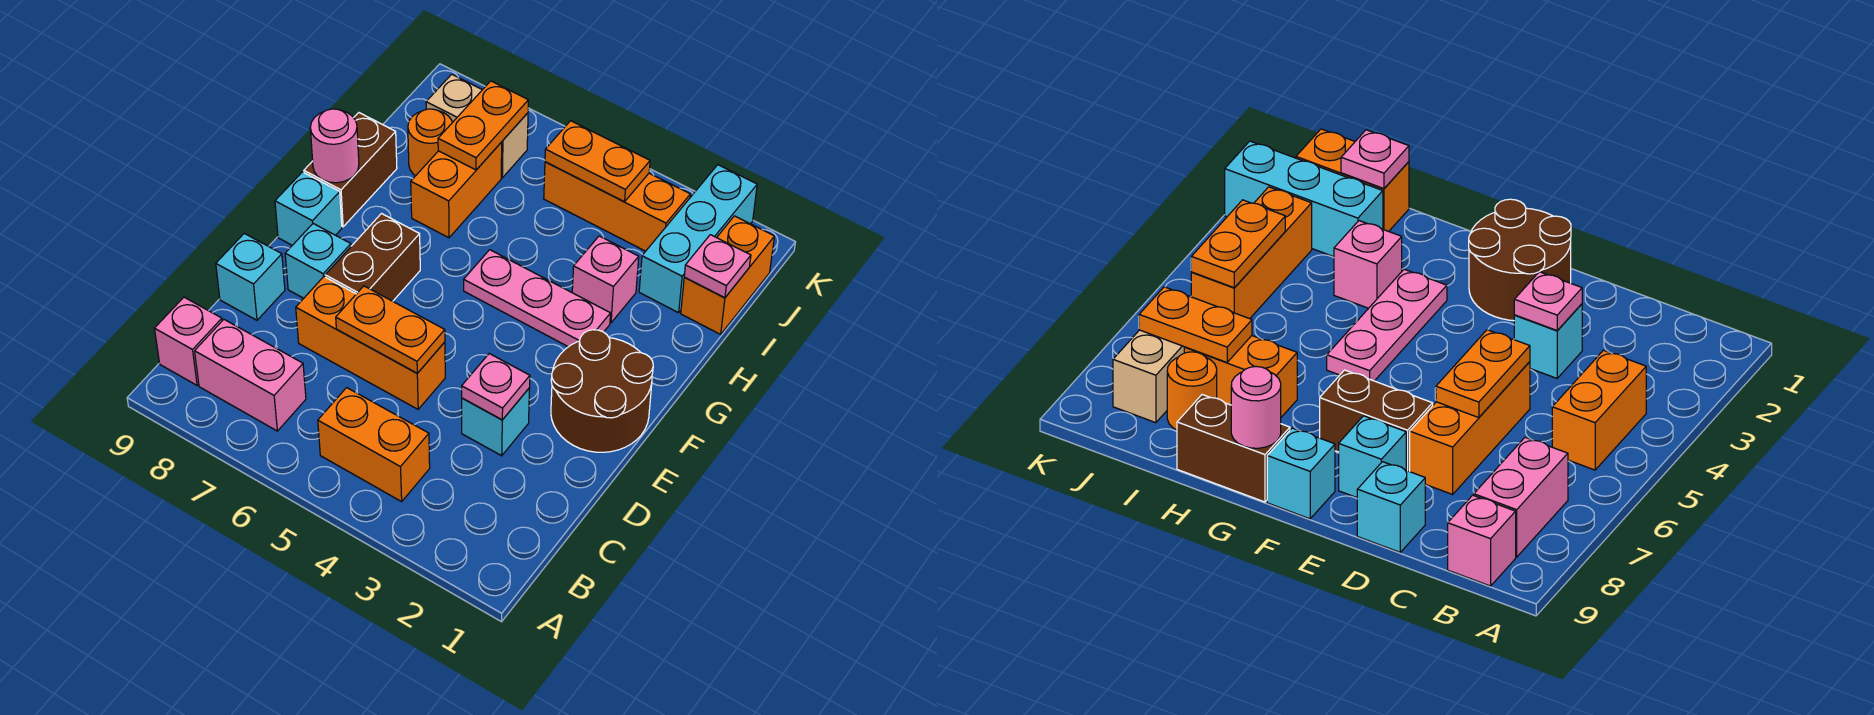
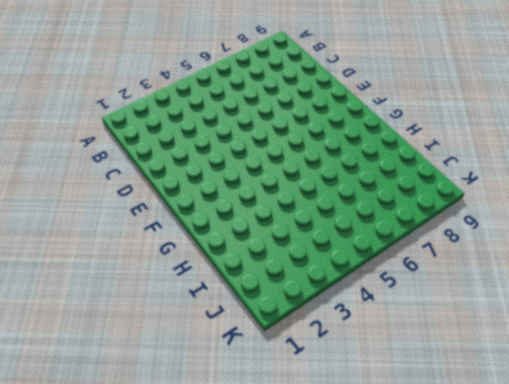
none -> orange brick B4:B5 level 1
none -> pink brick B7:B8 level 1
none -> pink brick B9 level 1

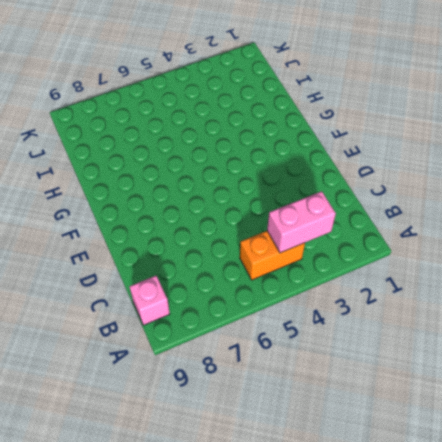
pink brick B3:B4 level 2 -> pink brick B7:B8 level 1
none -> cyan brick D3 level 1
none -> orange brick D5:D7 level 1
none -> cyan brick D9 level 1

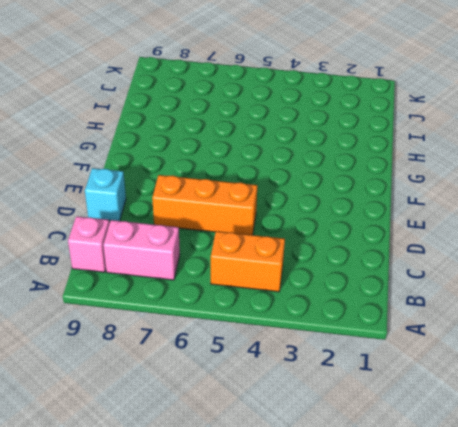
none -> cyan brick D3 level 1
none -> brown round brick E1:F2 level 1
none -> brown brick E7:F7 level 1

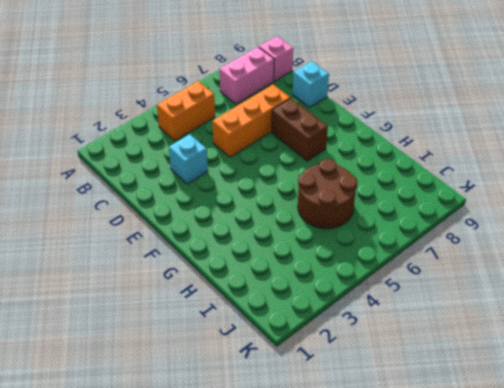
brown round brick H5:I6 level 1 -> brown round brick E1:F2 level 1
none -> cyan brick E8 level 1
none -> cyan brick F9 level 1
none -> pink plate G3:G5 level 1

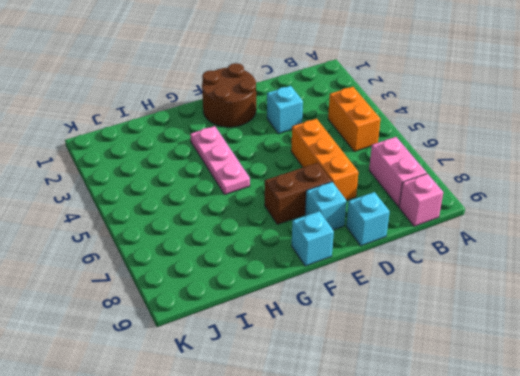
none -> brown brick G9:H9 level 1
none -> pink brick H3 level 1
none -> orange brick H7:I7 level 1

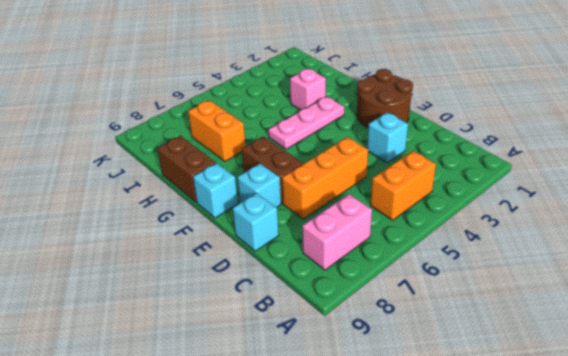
none -> pink brick B9 level 1
none -> orange brick I1:J1 level 1
none -> cyan brick I2:K2 level 1

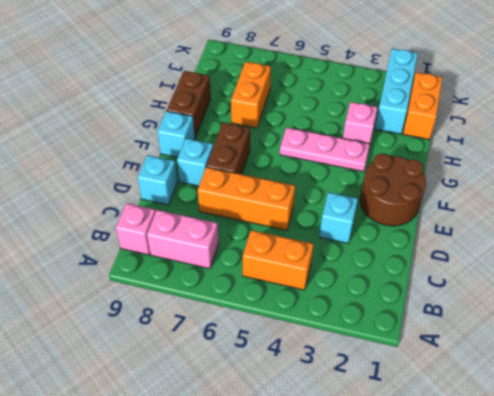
none -> orange round brick I8 level 1
none -> orange brick J3:J5 level 1
none -> tan brick J7:J8 level 1

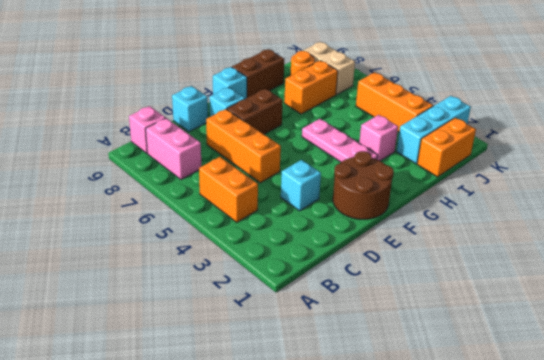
none -> pink plate D3 level 2
none -> orange plate D5:D6 level 2
none -> pink round brick G9 level 2

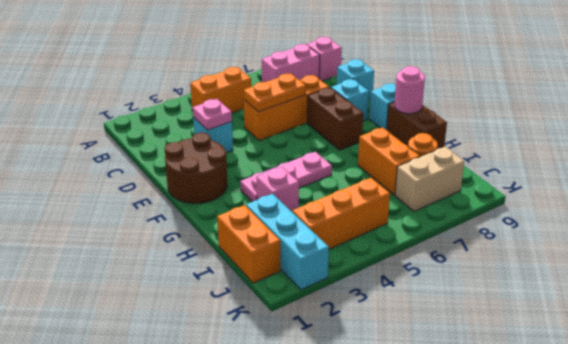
none -> pink plate I1 level 2
none -> orange plate I7:J7 level 2
none -> orange plate J4:J5 level 2

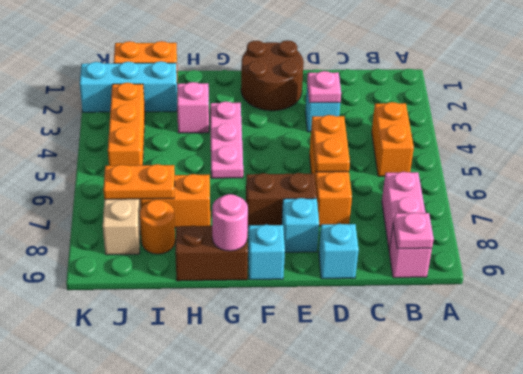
pink plate B9 level 2 -> pink plate I1 level 2
none -> orange plate J4:J5 level 2

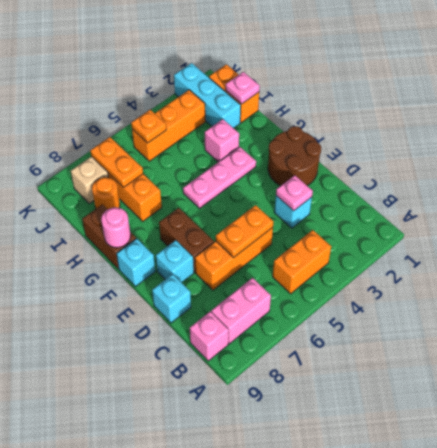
orange plate J5 level 2 -> orange plate J4:J5 level 2

